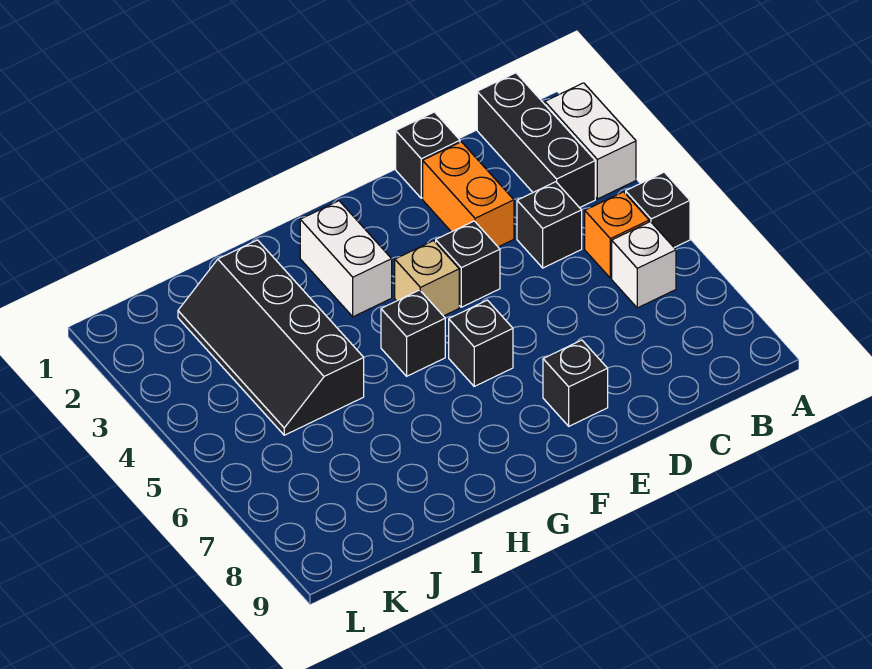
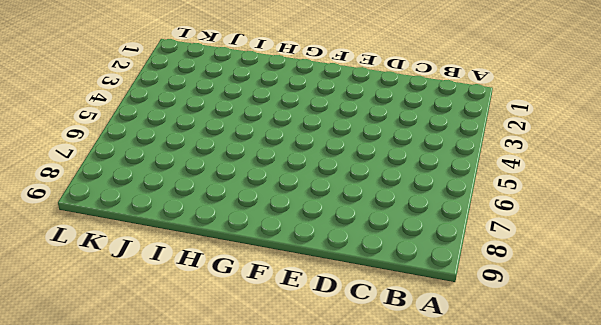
none -> white brick A2:A3 level 1
none -> black brick A5 level 1
none -> black brick B1:B3 level 1

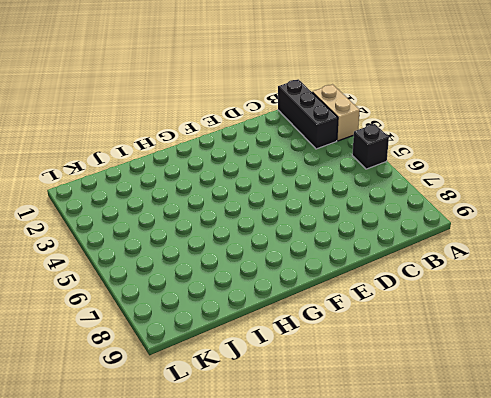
tan brick A2:A3 level 1 -> white brick A2:A3 level 1
none -> orange brick B5 level 1
none -> white brick B6 level 1
none -> black brick C4 level 1

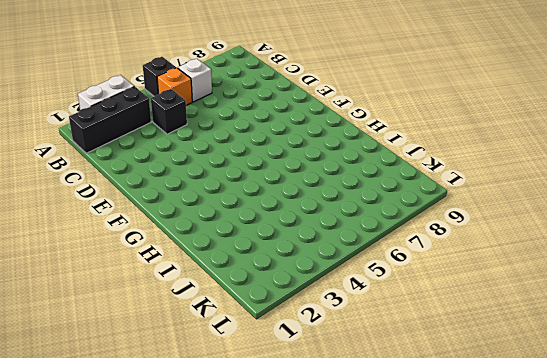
none -> black brick D1 level 1
none -> orange brick D2:D3 level 1
none -> black brick E4 level 1

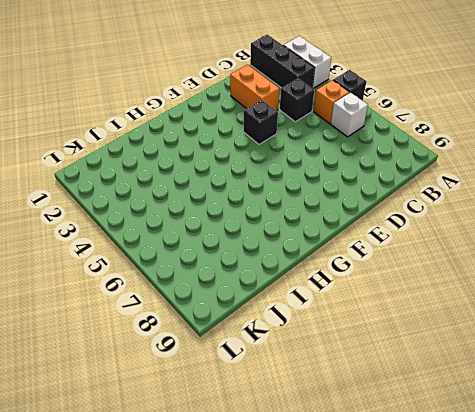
none -> black brick D1 level 1
none -> black brick E8 level 1
none -> tan brick F4 level 1

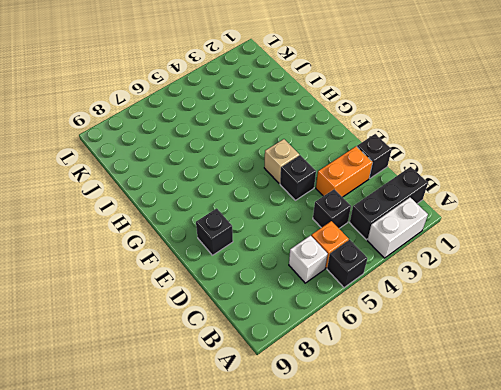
none -> black brick F6 level 1
none -> white brick G2:G3 level 1
none -> black brick G5 level 1

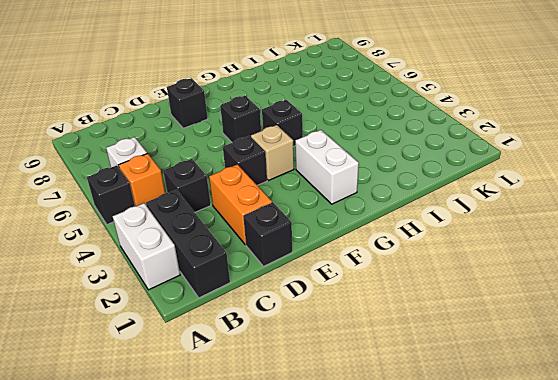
none -> black slope I2:J5 level 1 top I

